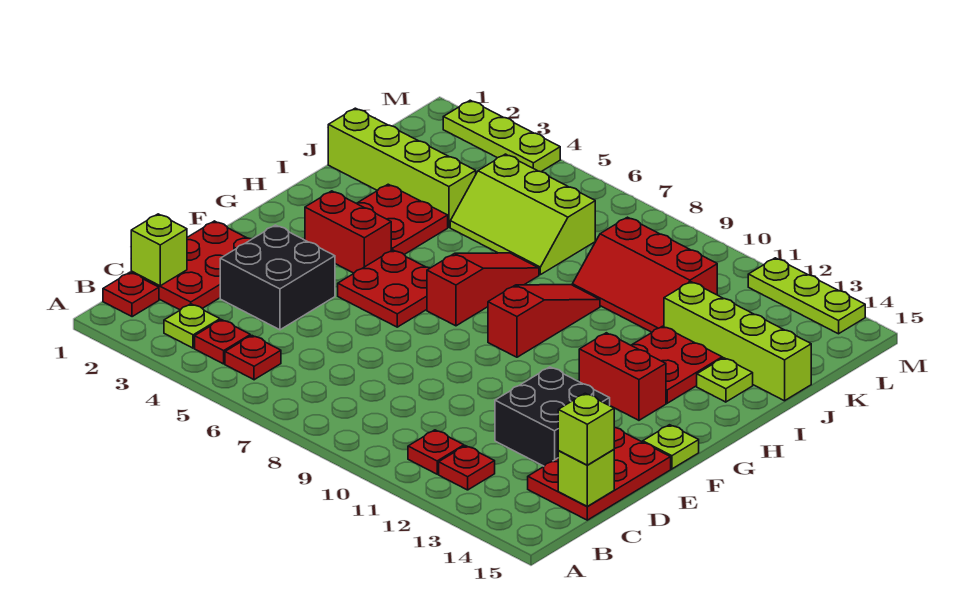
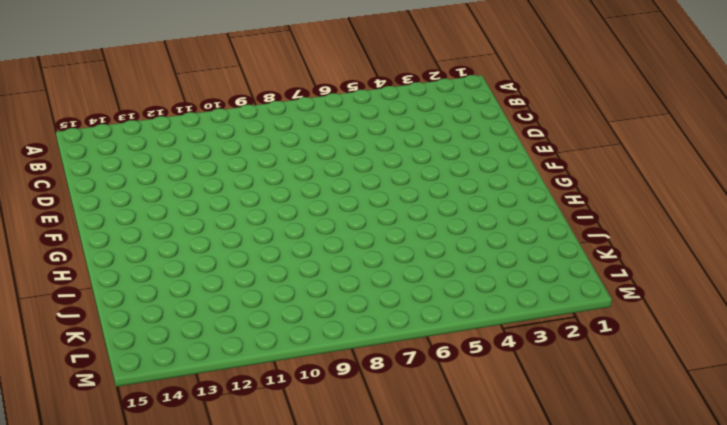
none -> red plate B1 level 1
none -> lime plate B3 level 1
none -> red plate B4 level 1

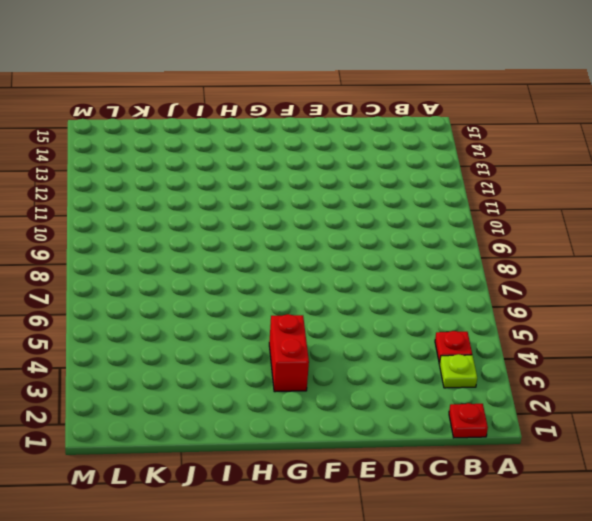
none -> red plate B5 level 1
none -> red plate B11 level 1
none -> red plate B12 level 1

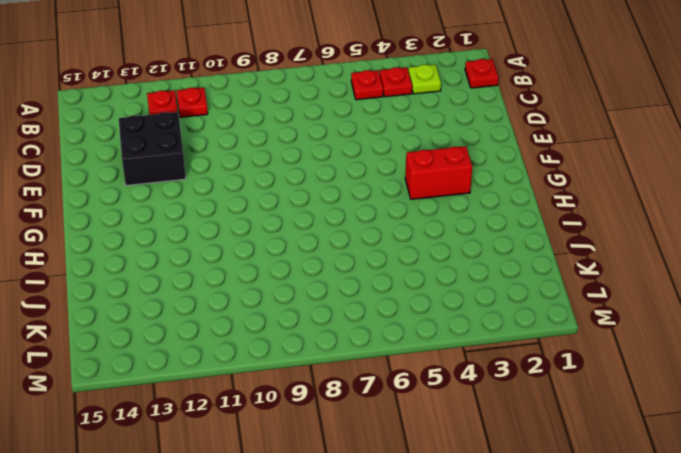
none -> red plate C1:E2 level 1
none -> red plate C14:E15 level 1
none -> black brick D3:E4 level 1

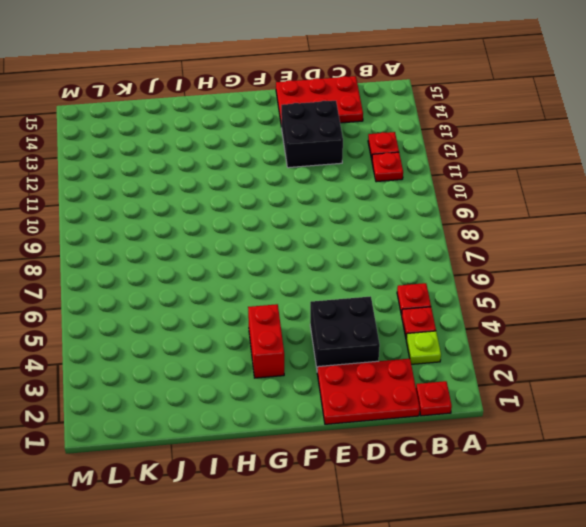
none -> red plate F5:G6 level 1
none -> lime plate F15 level 1
none -> red slope G7:I7 level 1 top G

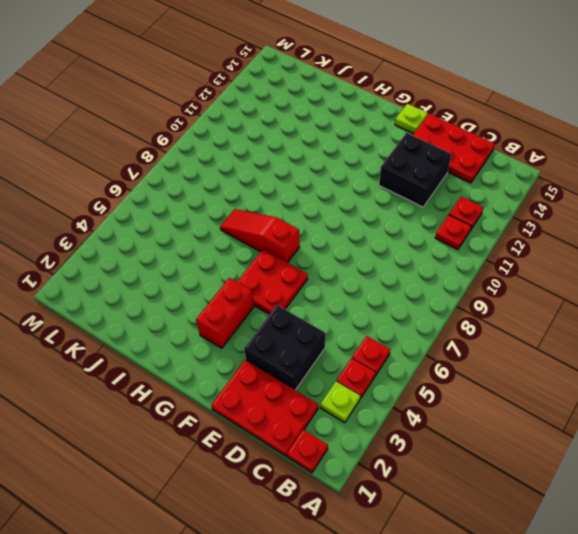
none -> red slope G9:I9 level 1 top G
none -> red brick G12:G13 level 1
none -> red plate H3:I4 level 1

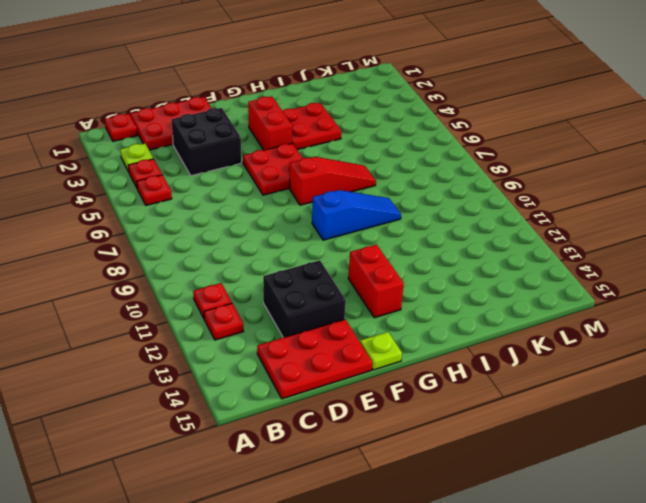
blue slope G9:I9 level 1 top G -> red slope G9:I9 level 1 top G
none -> red plate H12:I13 level 1
none -> lime plate I14 level 1
none -> lime brick J1:J4 level 1

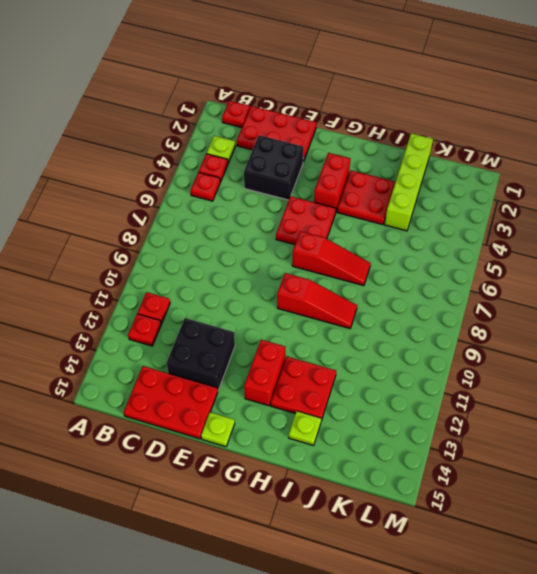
none -> lime slope J5:K7 level 1 top K
none -> red slope J9:K11 level 1 top K
none -> lime brick J12:J15 level 1

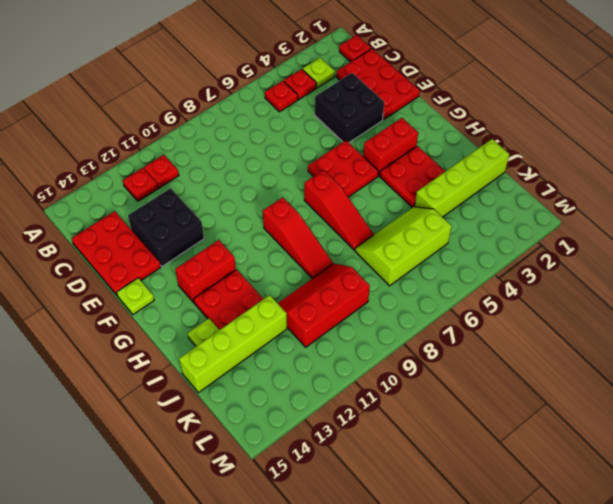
none -> lime plate M2:M4 level 1
none -> lime plate M12:M14 level 1
none -> lime brick C1 level 2

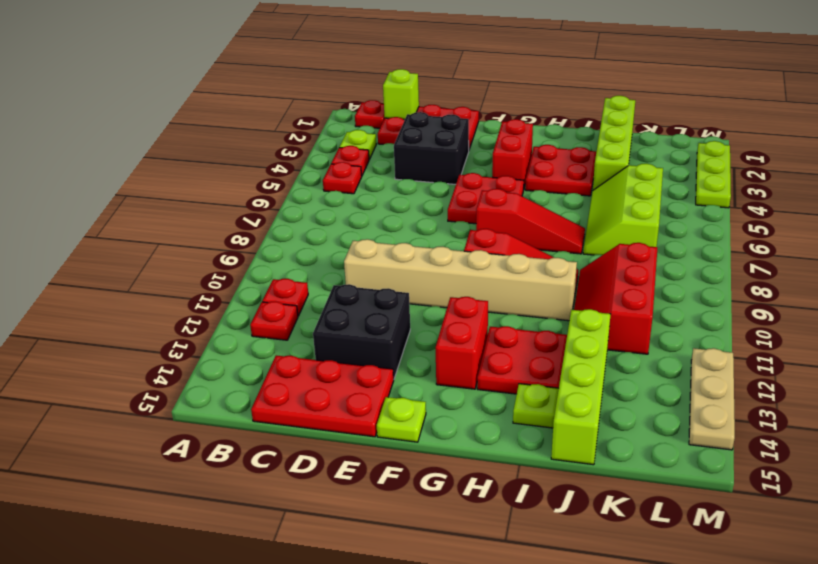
tan brick D10:I10 level 1 -> none
tan plate M12:M14 level 1 -> lime plate M12:M14 level 1
none -> lime brick C15 level 2
none -> lime brick C15 level 3

